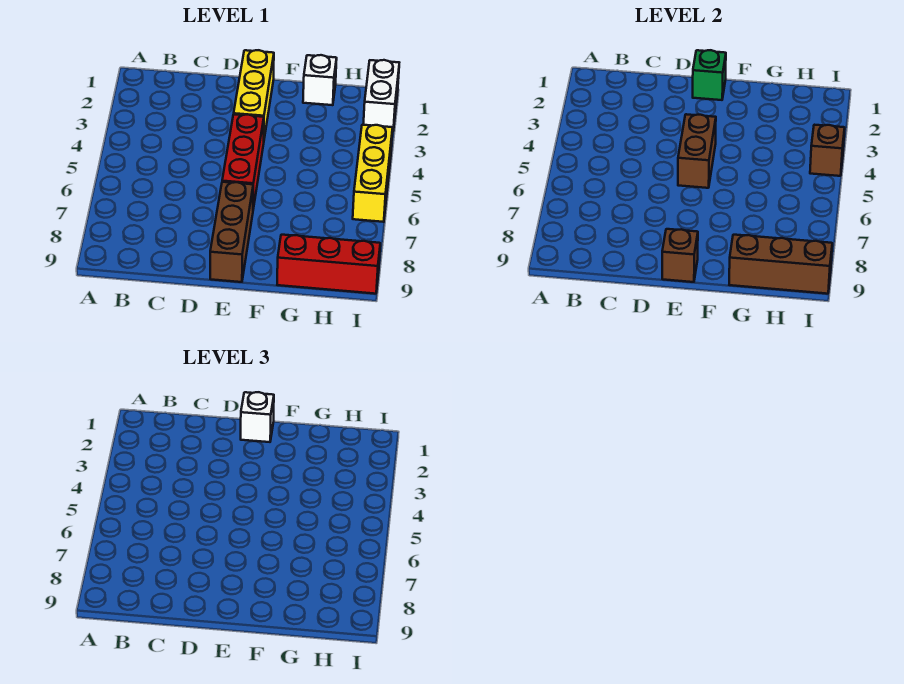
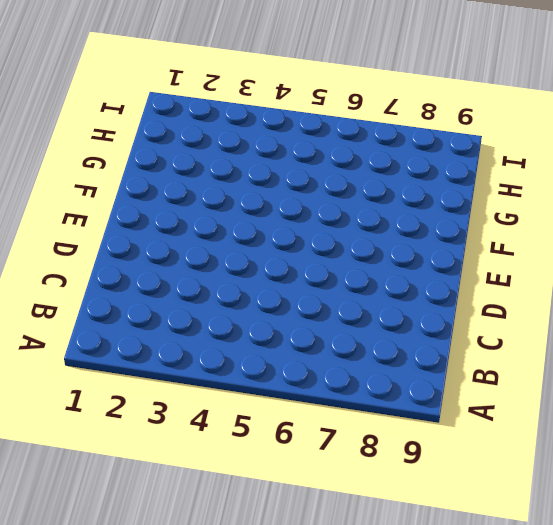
none -> yellow brick E1:E3 level 1
none -> red brick E4:E6 level 1
none -> brown brick E7:E9 level 1

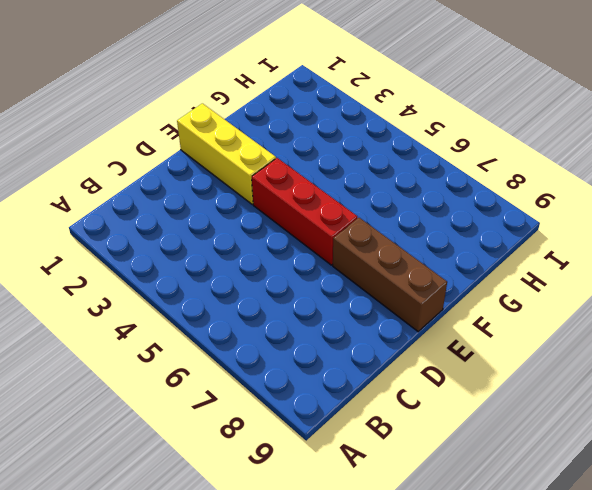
none -> white brick G1 level 1
none -> red brick G9:I9 level 1
none -> white brick I1:I2 level 1

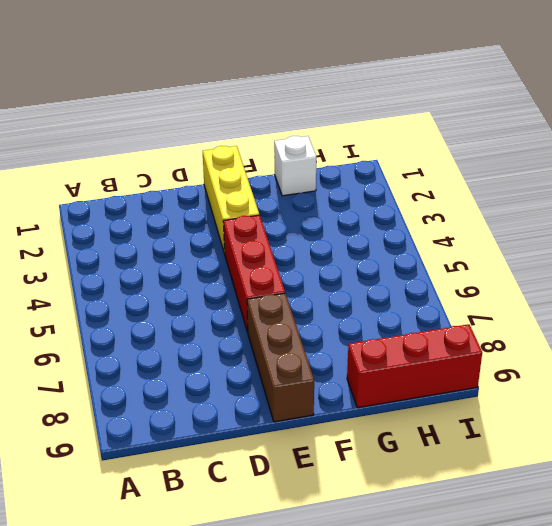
none -> white brick I1:I2 level 1
none -> yellow brick I4:I6 level 1
none -> green brick E1 level 2

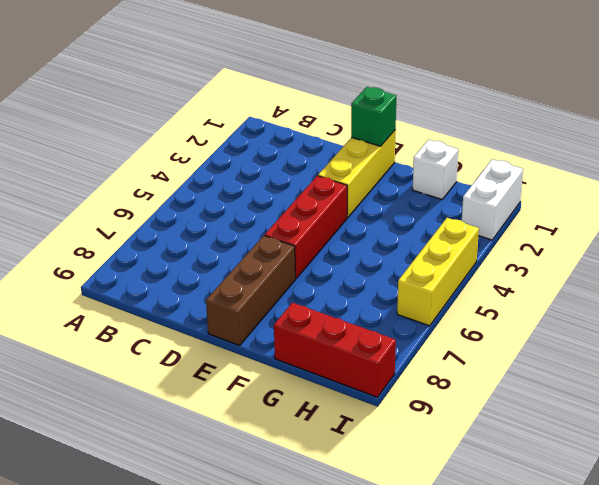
none -> brown brick E4:E5 level 2
none -> brown brick E9 level 2
none -> brown brick G9:I9 level 2

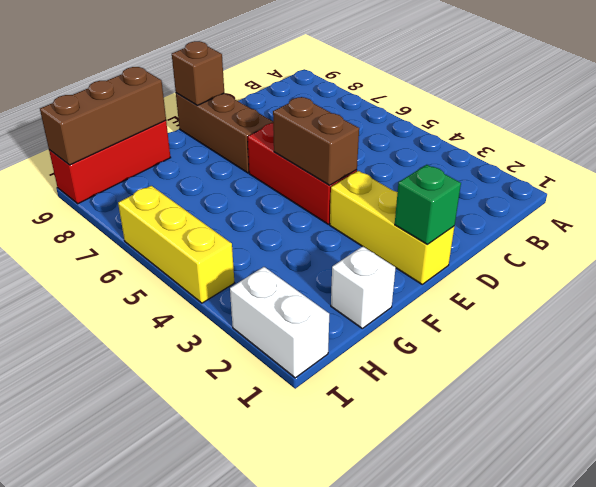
none -> brown brick I4 level 2
none -> white brick E1 level 3

